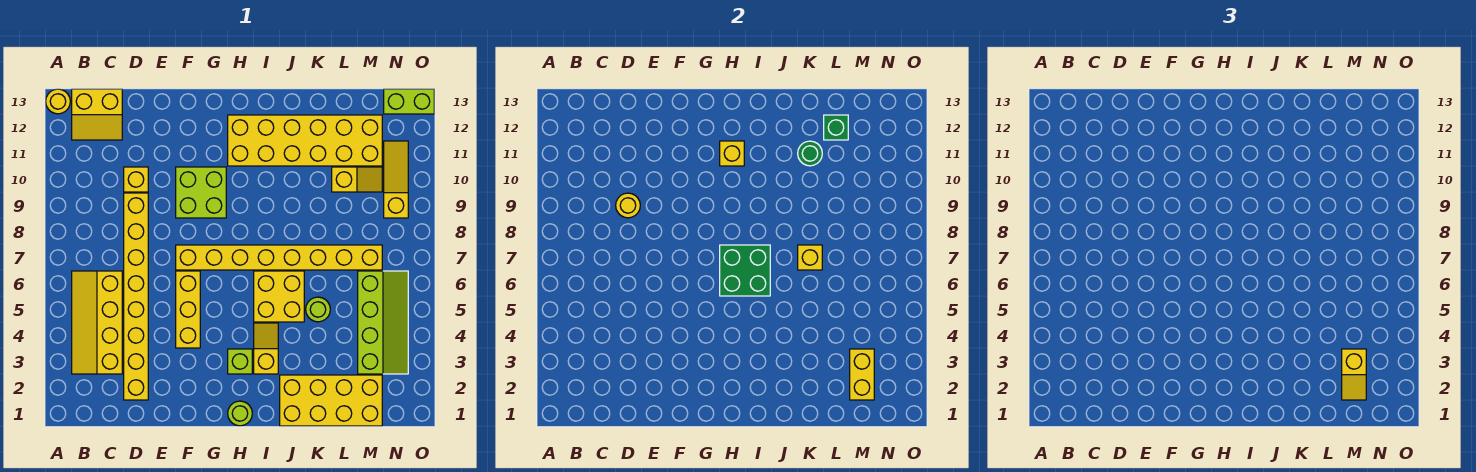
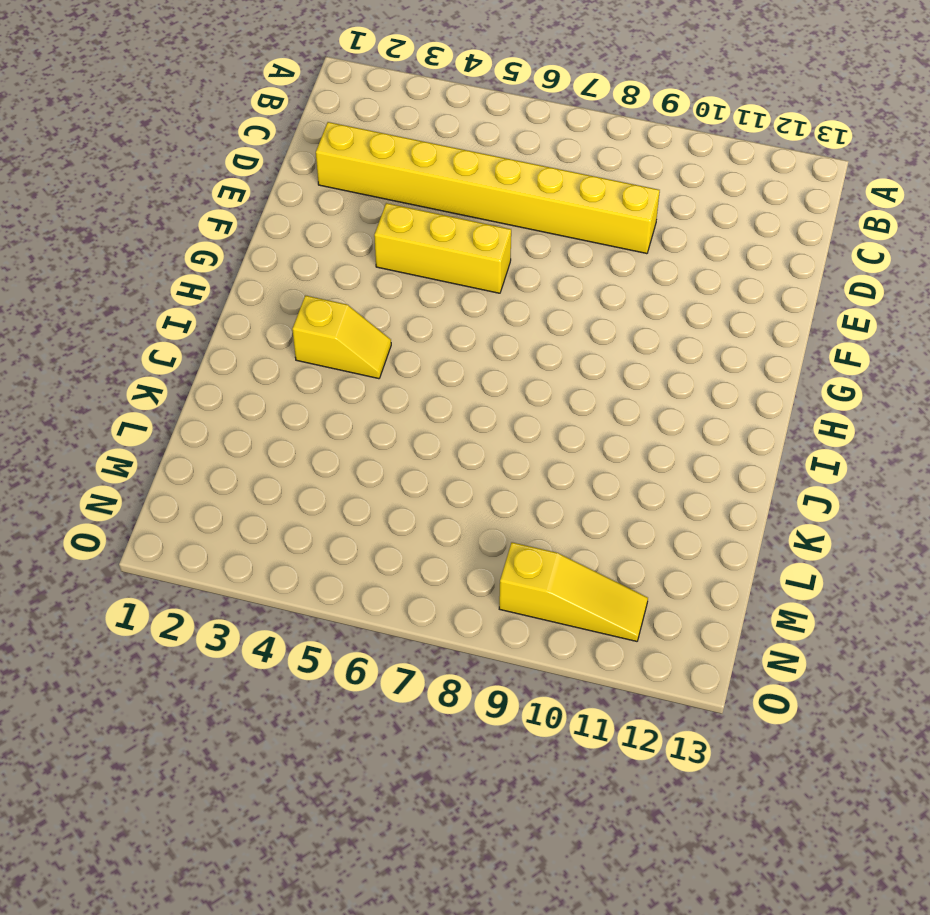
none -> yellow round brick A13 level 1
none -> yellow slope B3:C6 level 1 top C
none -> yellow slope B12:C13 level 1 top 13

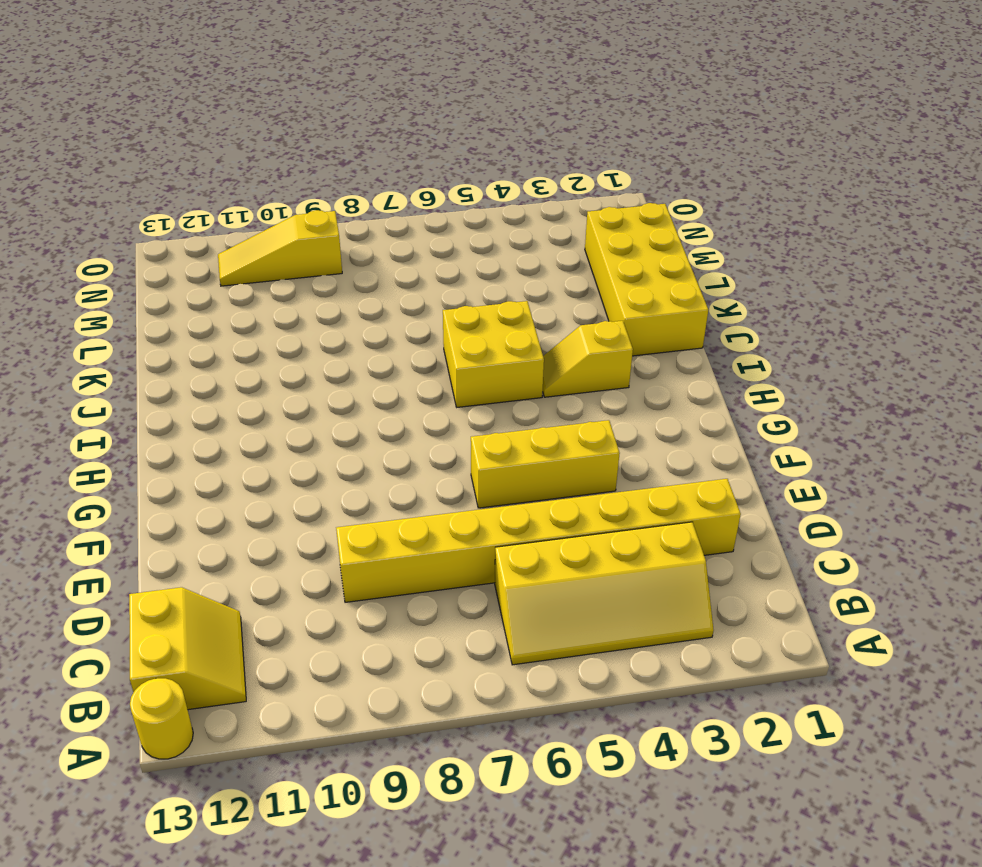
none -> yellow brick D10 level 1
none -> yellow brick F7:M7 level 1
none -> lime brick F9:G10 level 1

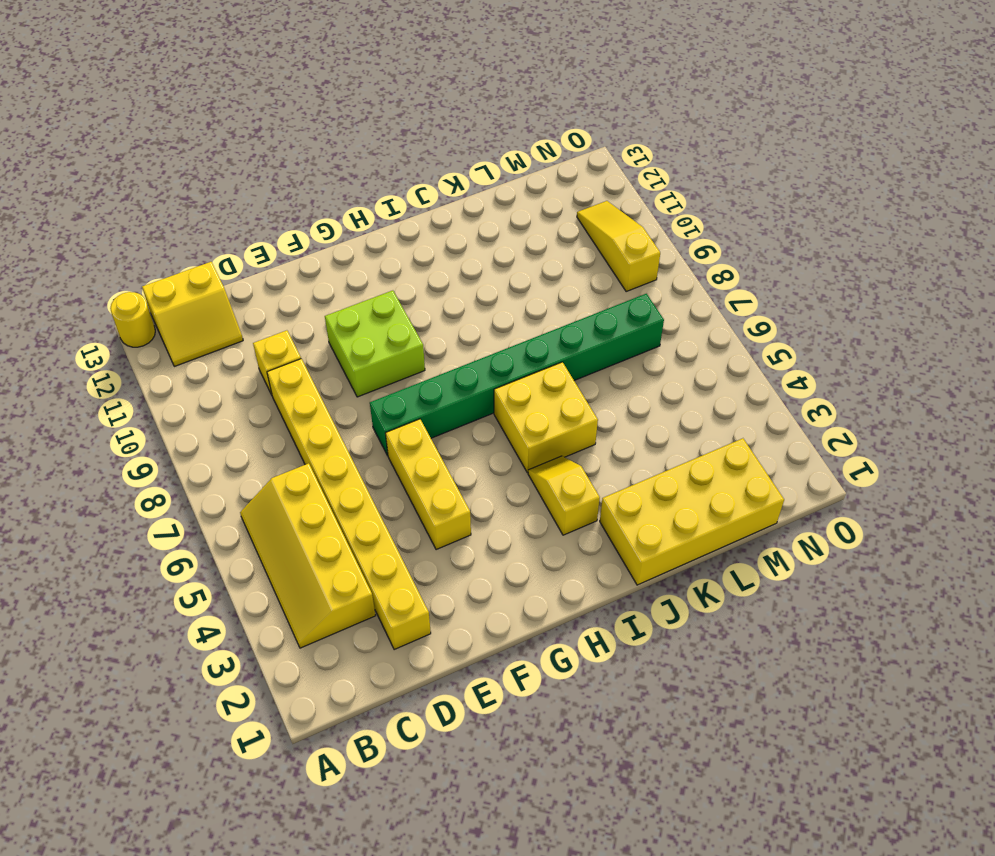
green brick F7:M7 level 1 -> yellow brick F7:M7 level 1
none -> lime round brick H1 level 1
none -> lime brick H3 level 1
none -> yellow brick H11:M12 level 1

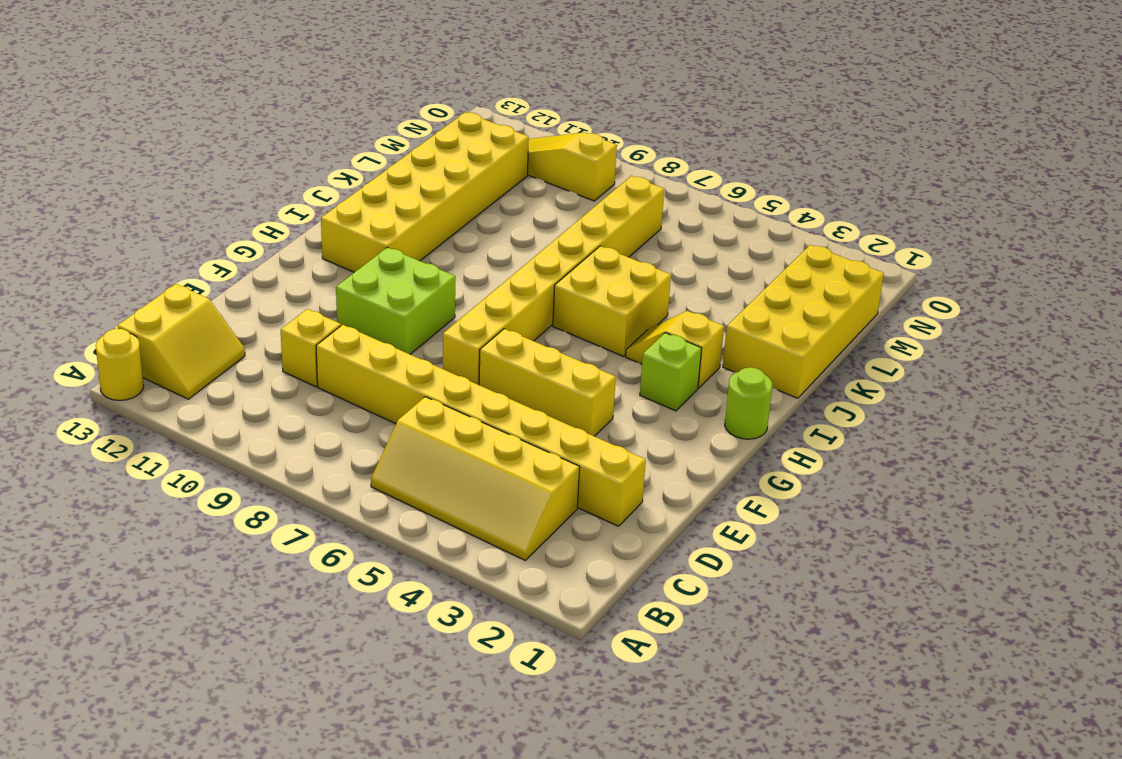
none -> lime round brick K5 level 1
none -> yellow slope L10:M10 level 1 top L
none -> lime slope M3:N6 level 1 top M

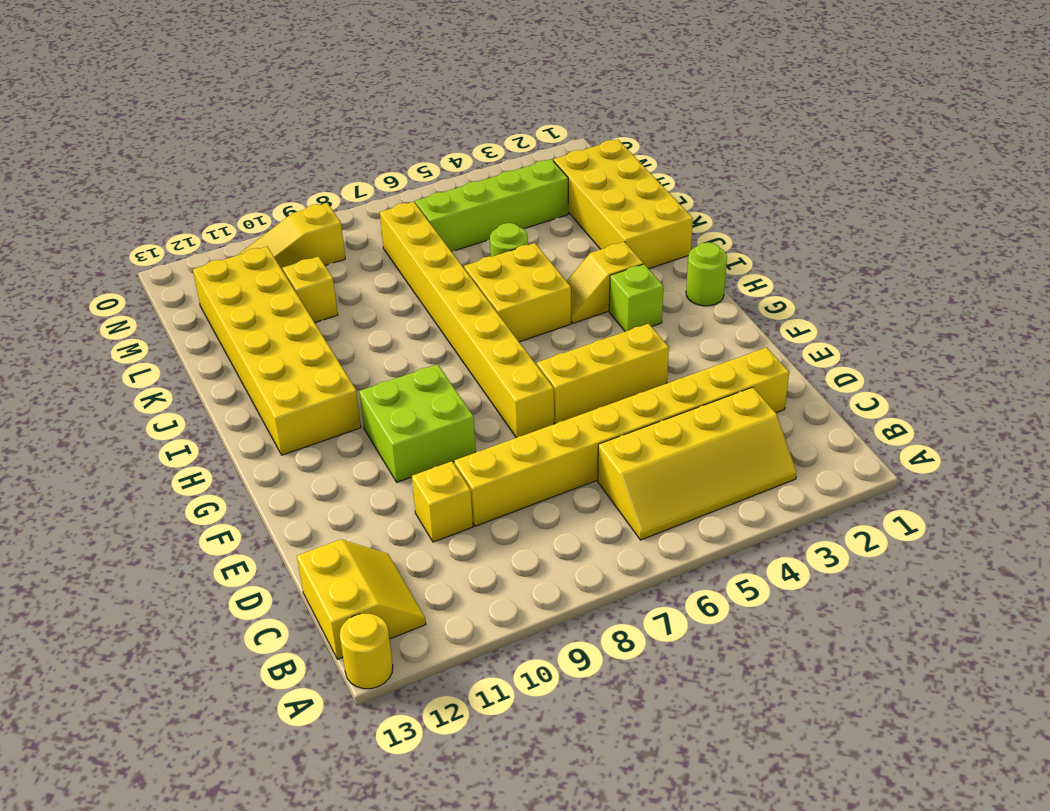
none -> lime brick N13:O13 level 1
none -> yellow round brick D9 level 2
none -> green brick H6:I7 level 2

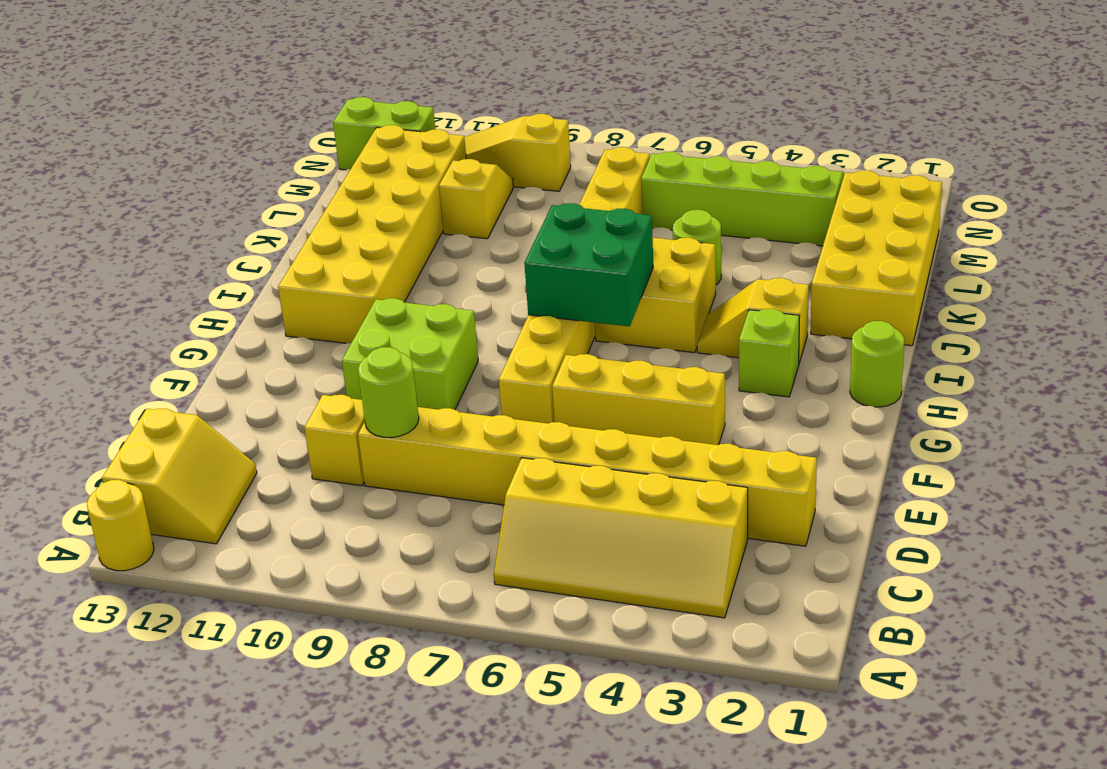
lime round brick D9 level 2 -> yellow round brick D9 level 2
lime brick N12:N13 level 1 -> lime brick N13:O13 level 1
none -> yellow brick H11 level 2
none -> yellow brick K7 level 2
none -> green round brick K11 level 2

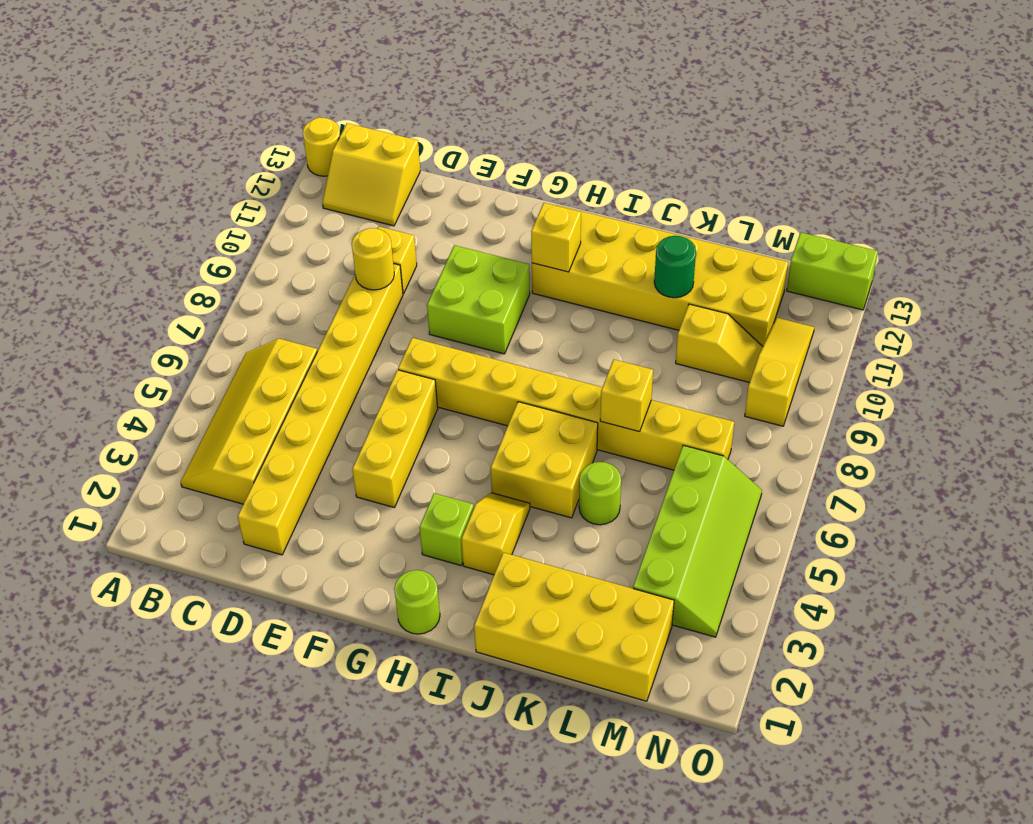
none -> green brick H6:I7 level 2
none -> green brick L12 level 2
none -> yellow brick M2:M3 level 2

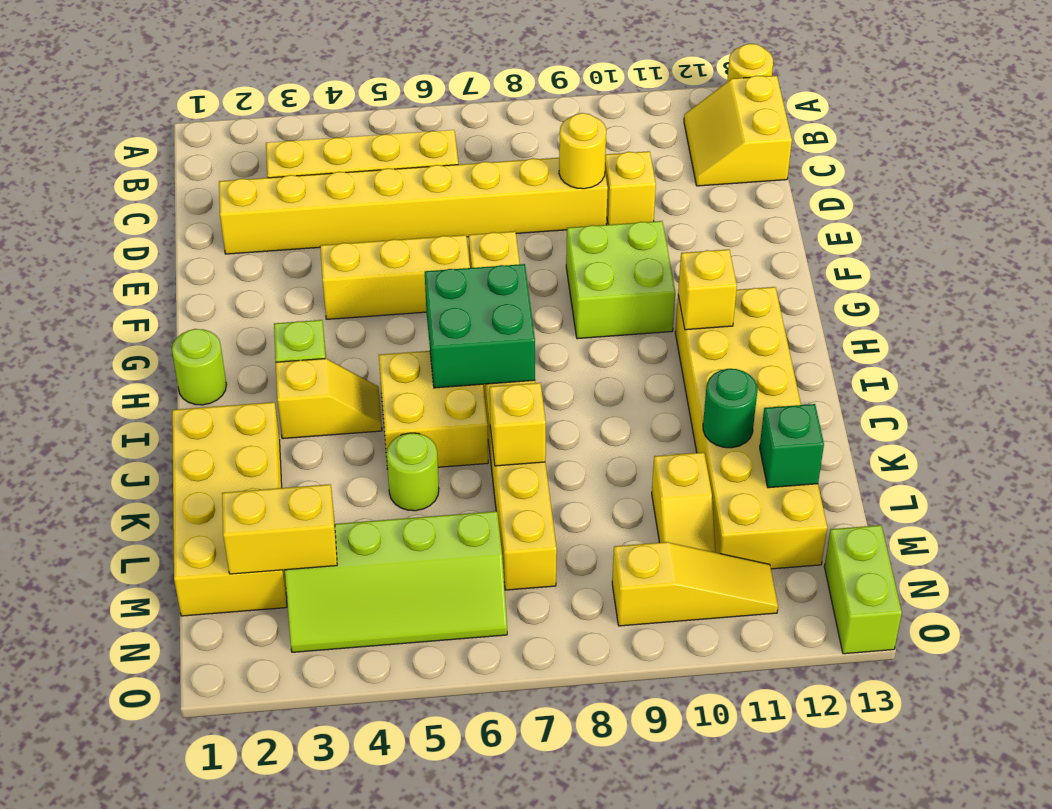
none -> yellow slope M2:M3 level 3 top 3

